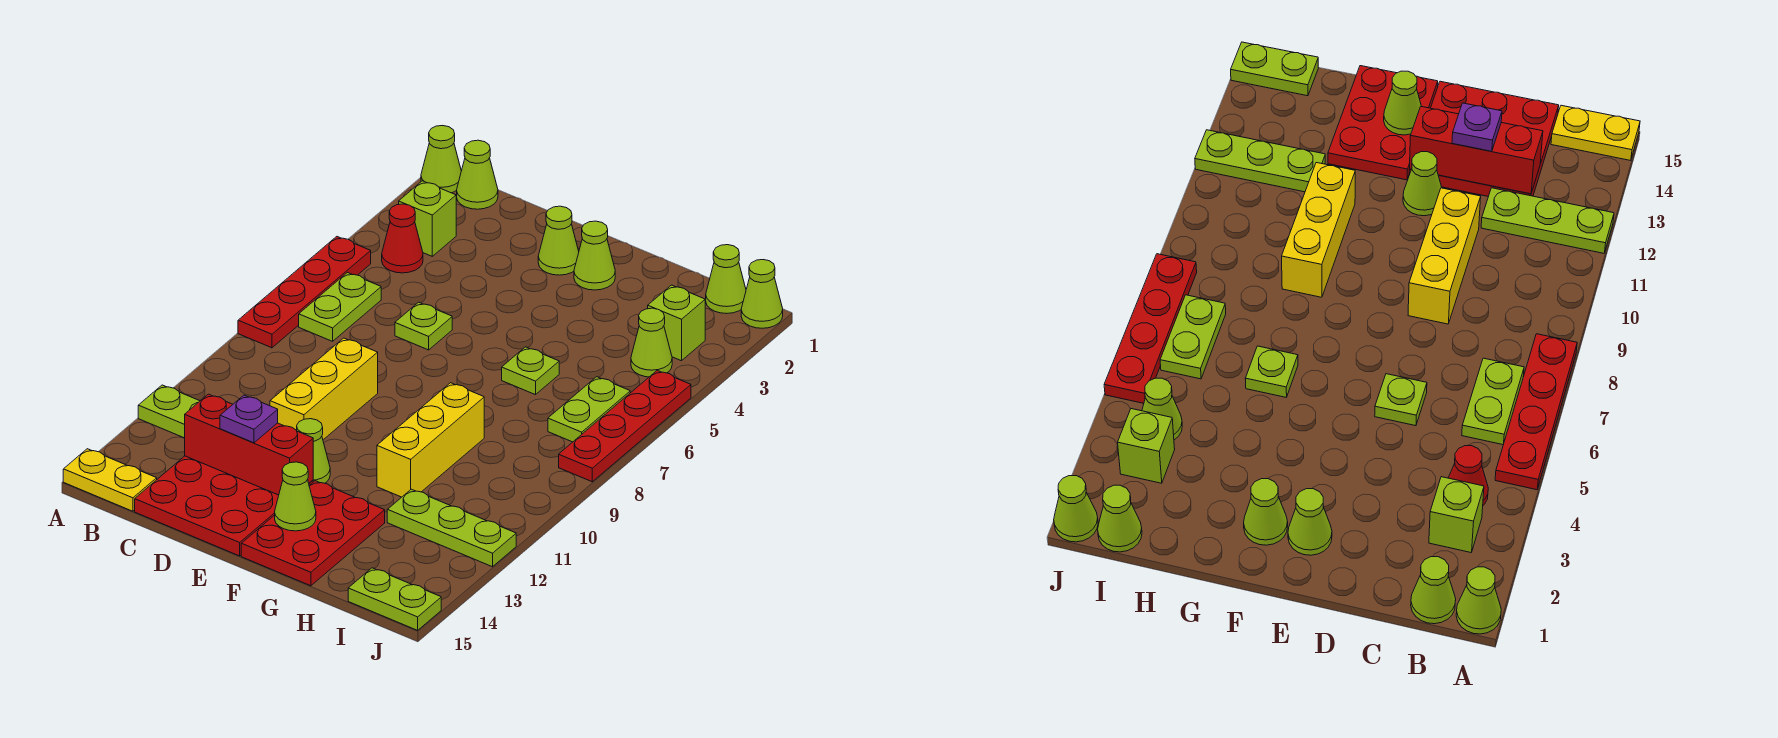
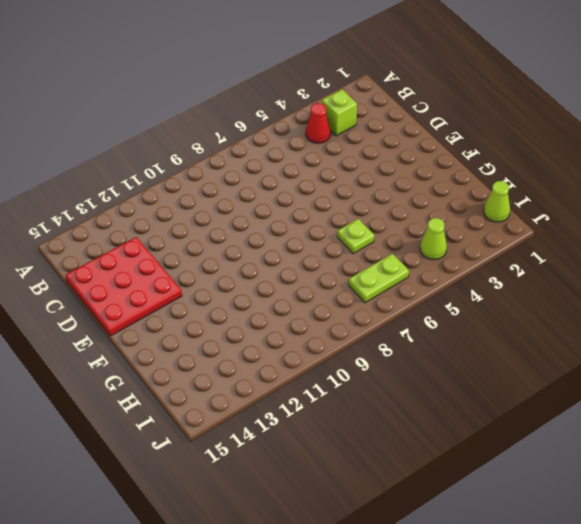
none -> lime cone A1 level 1
none -> red plate A5:A8 level 1
none -> lime plate A12:C12 level 1

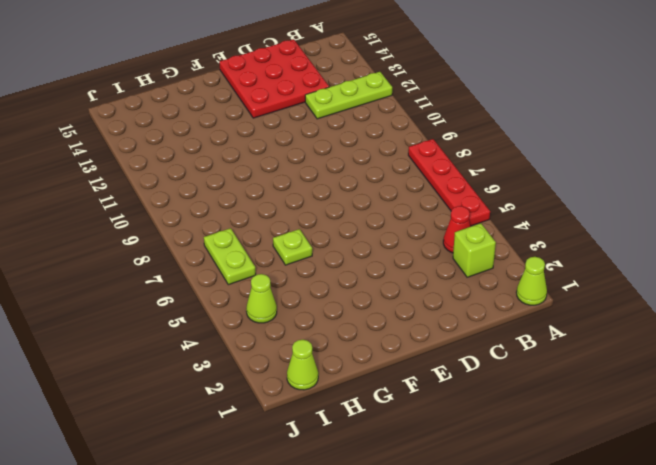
none -> yellow plate A15:B15 level 1
none -> lime cone B1 level 1
none -> lime plate B6:B7 level 1

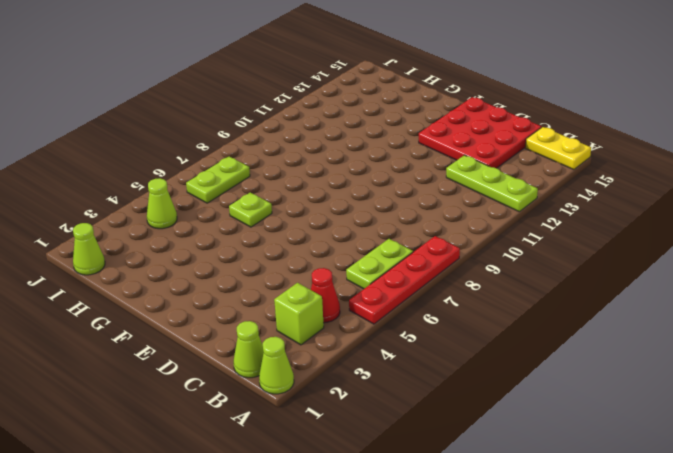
none -> lime plate D6 level 1
none -> yellow brick D9:D11 level 1
none -> lime cone E2 level 1

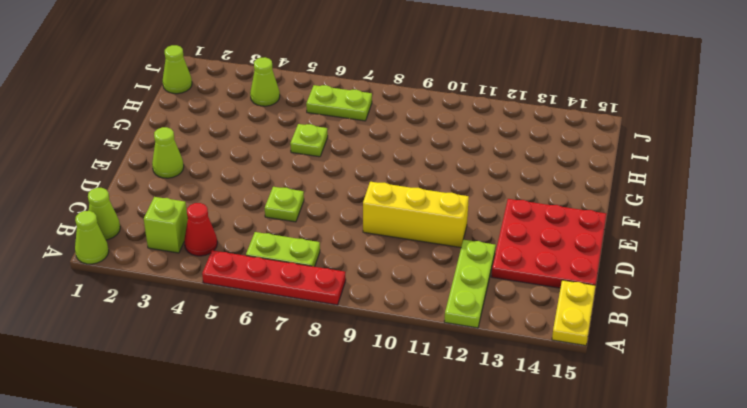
none -> lime cone E12 level 1
none -> lime cone F2 level 1
none -> red plate F13:G15 level 1

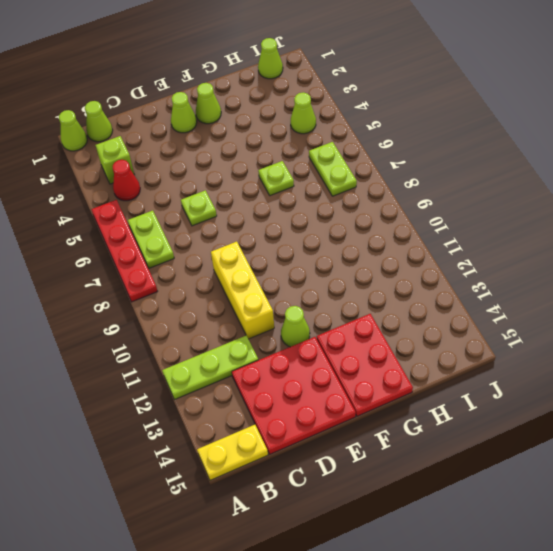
none -> yellow brick G9:G11 level 1
none -> lime plate H12:J12 level 1
none -> lime brick I3 level 1

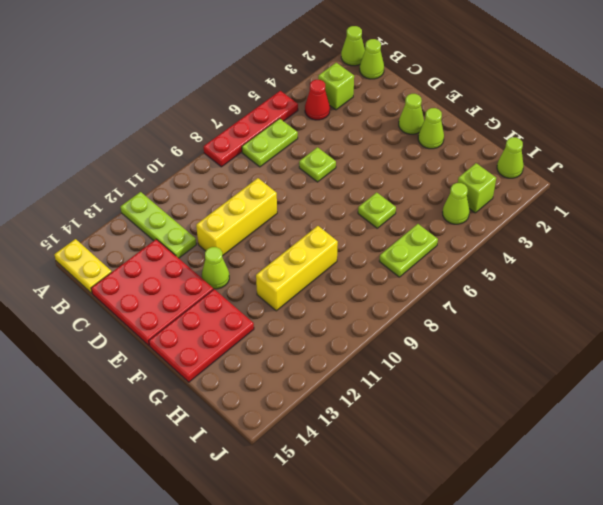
none -> lime plate H12:J12 level 1
none -> lime plate I15:J15 level 1
none -> lime cone J1 level 1

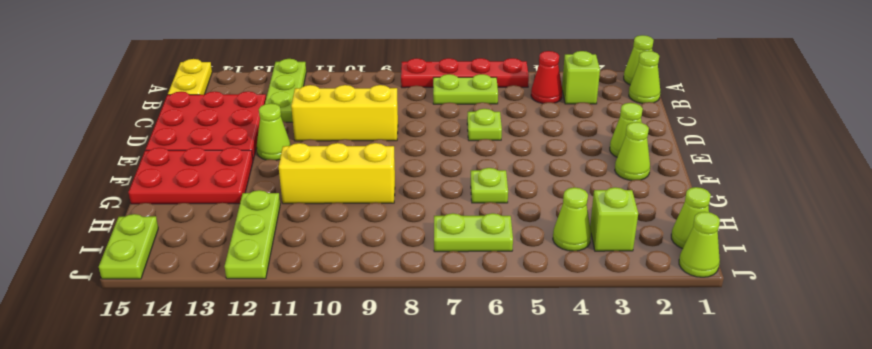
none -> red plate J5:J8 level 1
none -> red brick C13:E13 level 2
none -> lime cone F14 level 2

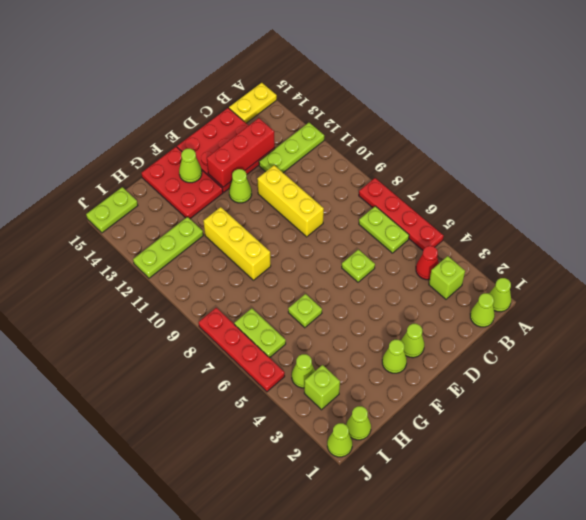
none -> purple plate D13 level 3

